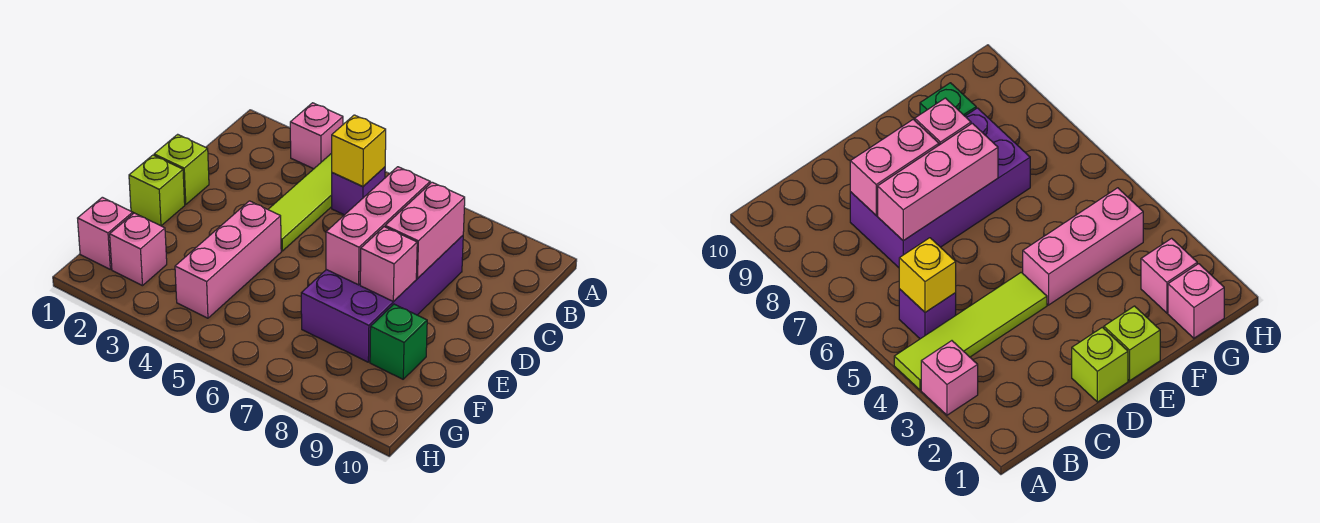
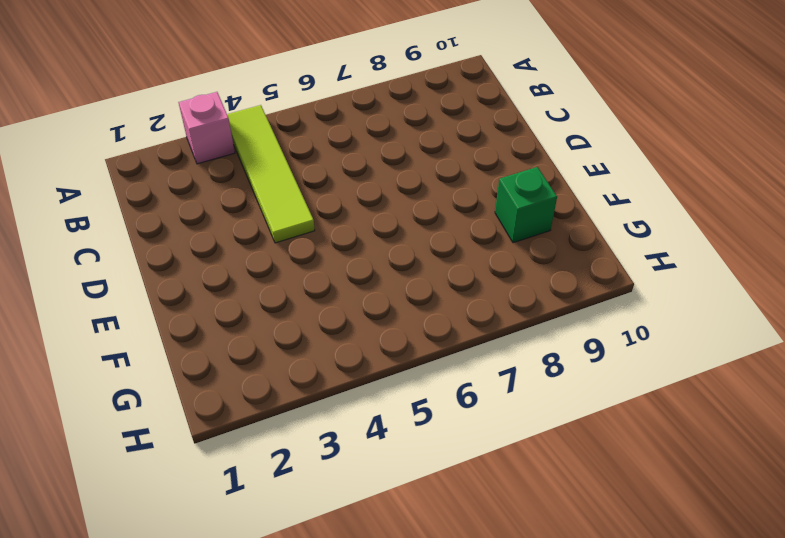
none -> purple brick B5 level 1
none -> purple brick C7:F8 level 1
none -> lime brick D1 level 1

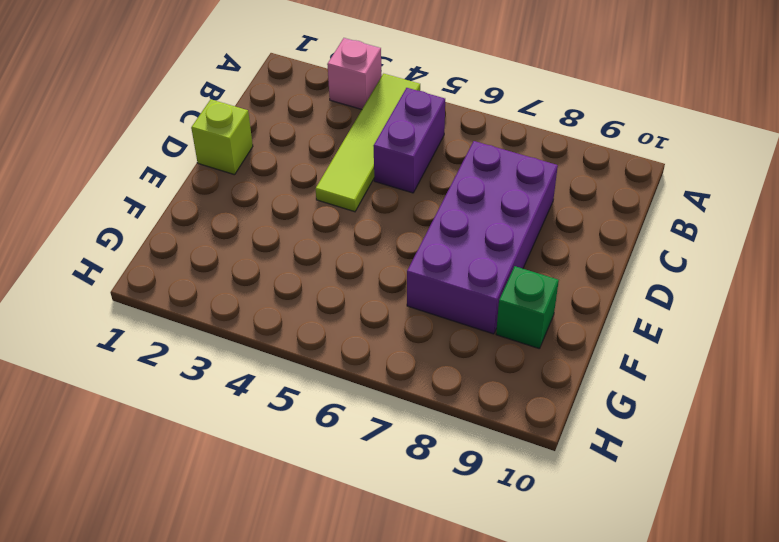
purple brick B5:C5 level 1 -> purple brick B5 level 1
none -> lime brick E1 level 1
none -> pink brick E4:G4 level 1
none -> pink brick G1 level 1

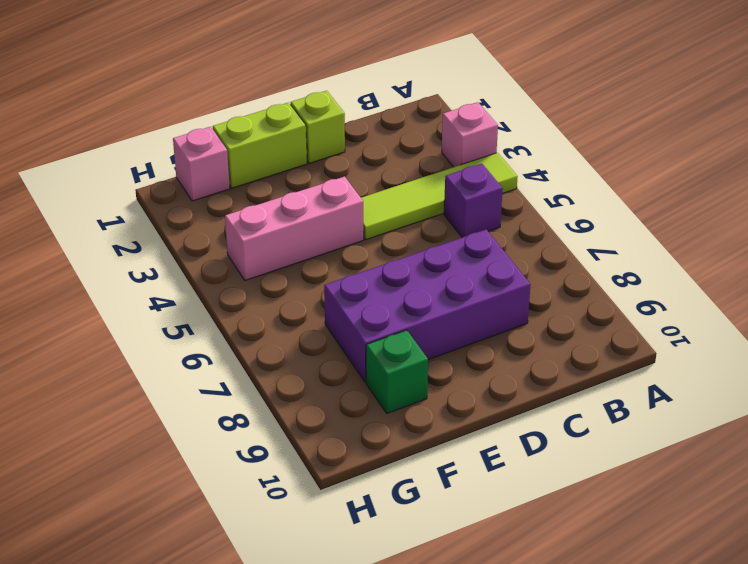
lime brick E1:F1 level 1 -> lime brick E1 level 1
none -> pink brick G2 level 1
none -> yellow brick B5 level 2
none -> pink brick C7:E7 level 2

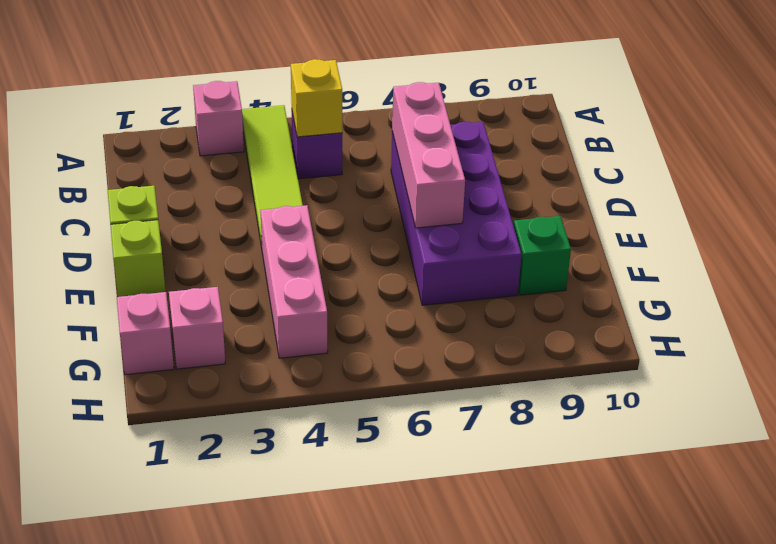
none -> pink brick C8:D8 level 2
none -> pink brick E8 level 2

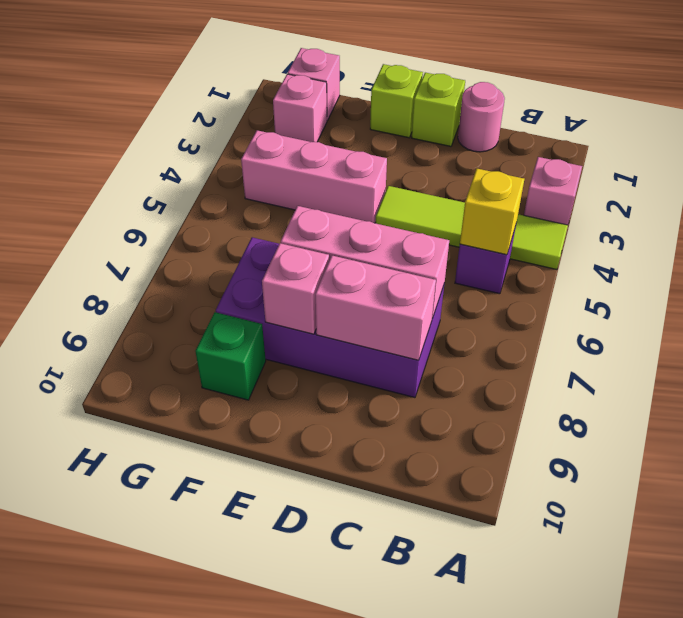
pink round brick C1 level 1 -> none

